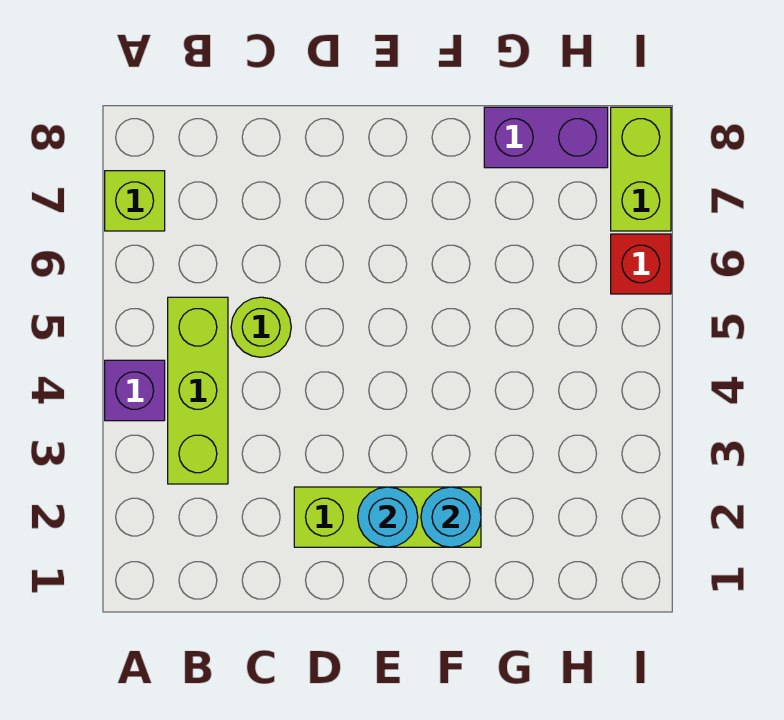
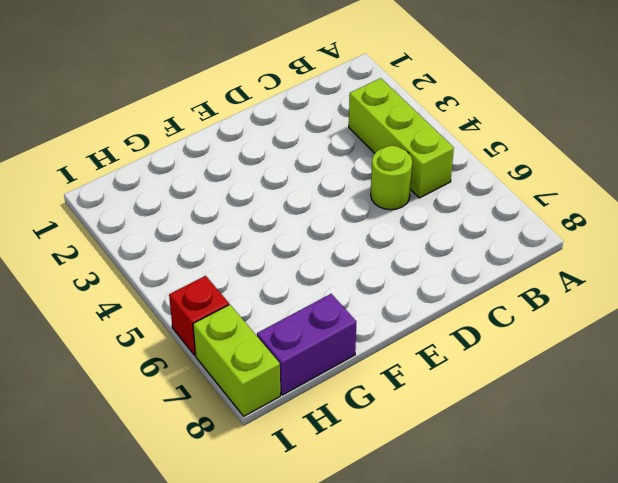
none -> purple brick A4 level 1
none -> lime brick A7 level 1

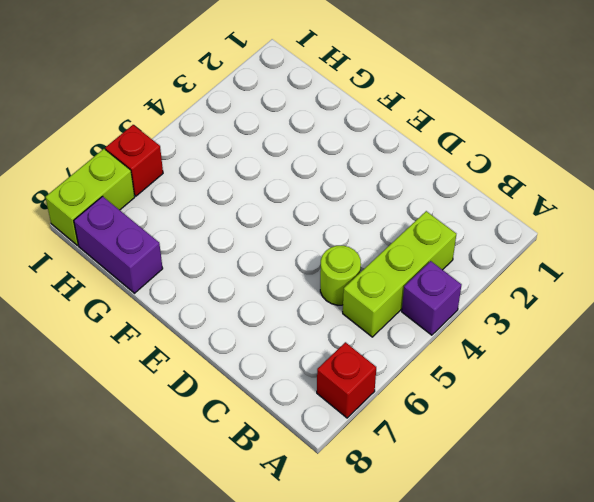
red brick A7 level 1 -> lime brick A7 level 1
none -> lime brick D2:F2 level 1
none -> cyan round brick E2 level 2

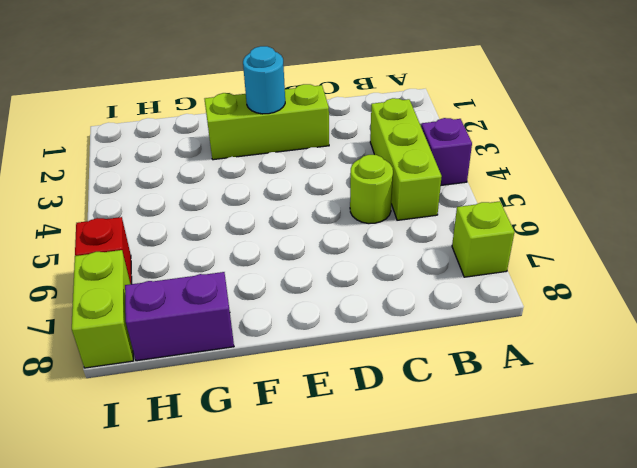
none -> cyan round brick F2 level 2

